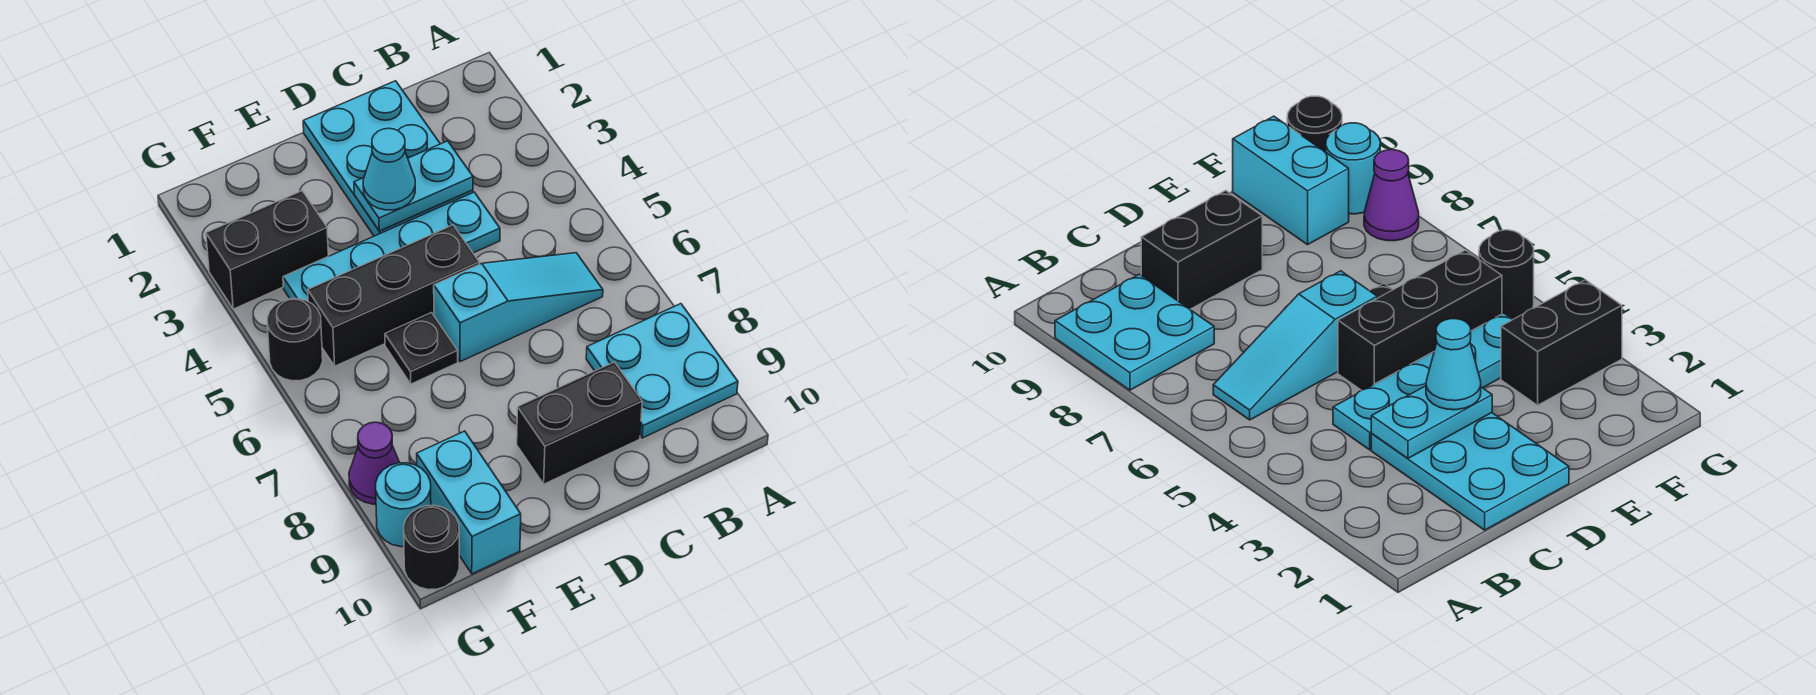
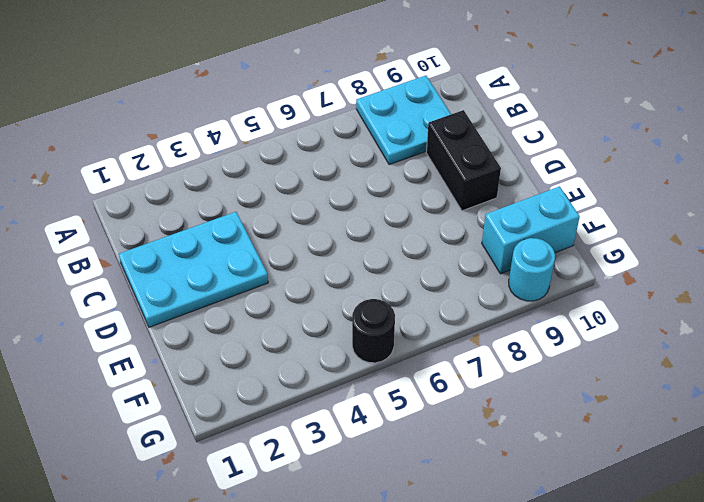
none -> cyan slope B6:D6 level 1 top D
none -> cyan plate C4:F4 level 1
none -> black brick D5:F5 level 1

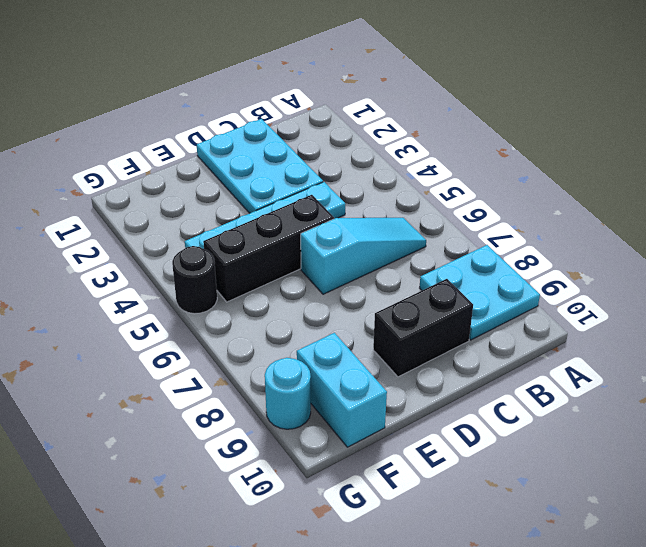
none -> black plate E6 level 1
none -> black brick F3:G3 level 1
none -> purple cone G8 level 1

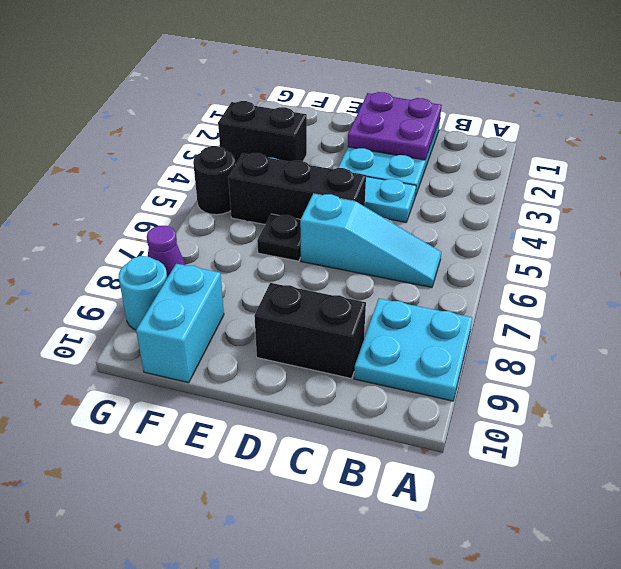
purple plate C1:D2 level 2 -> none
none -> black round brick G10 level 1
none -> cyan plate C3:D3 level 2
none -> cyan cone D3 level 3

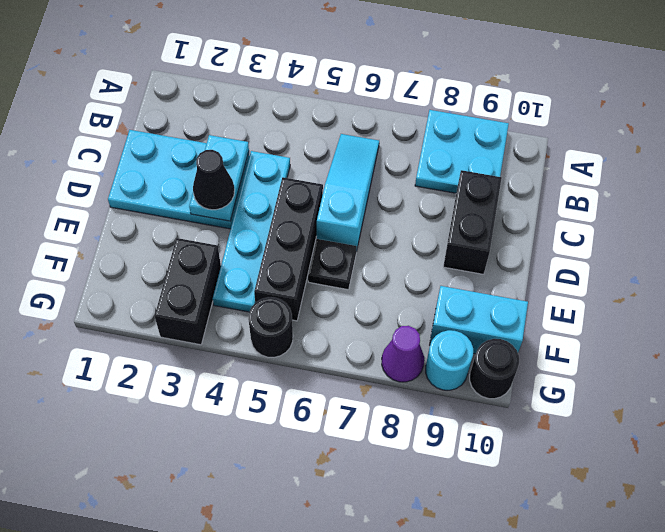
black cone D3 level 3 -> cyan cone D3 level 3

